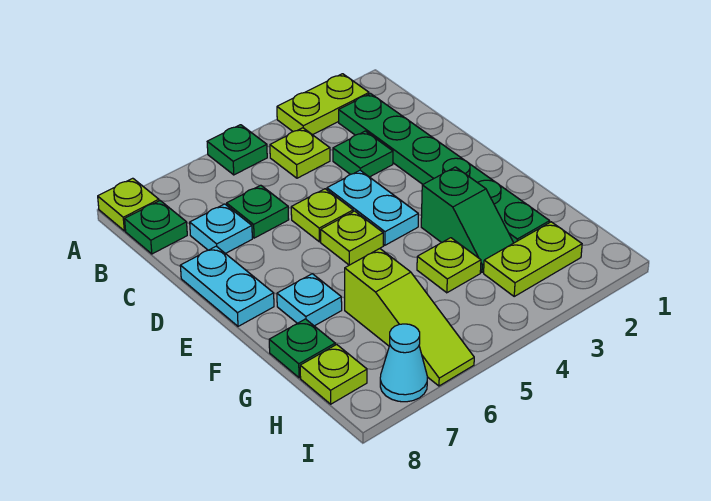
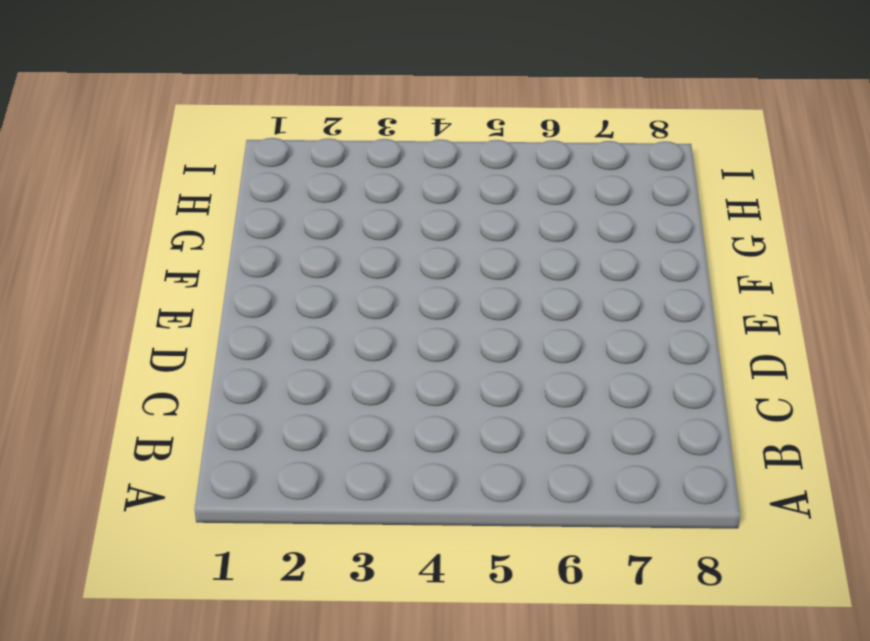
none -> lime plate A2:A3 level 1
none -> green plate A5 level 1
none -> lime plate A8 level 1

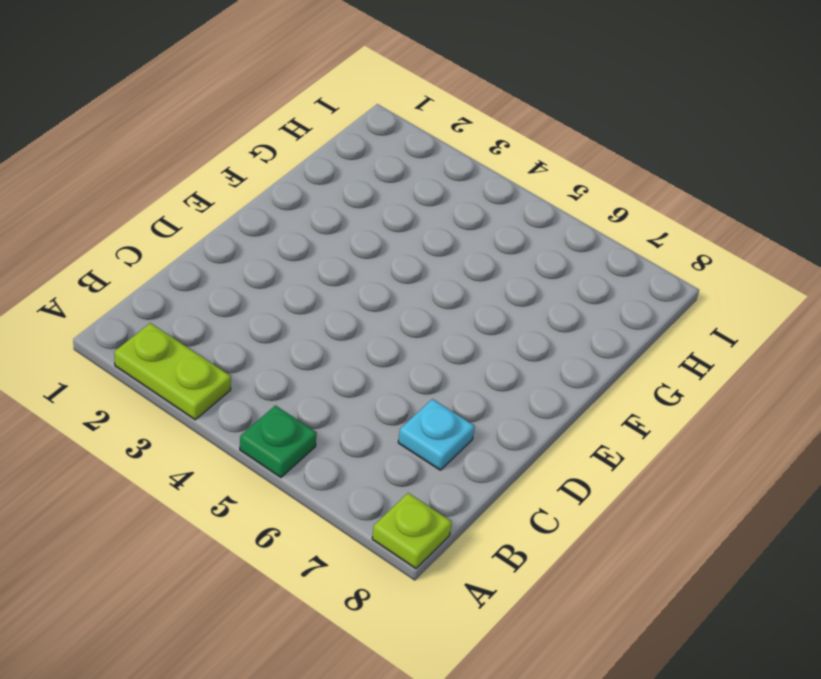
none -> green plate B2:G2 level 1
none -> lime plate B4 level 1
none -> green plate B8 level 1

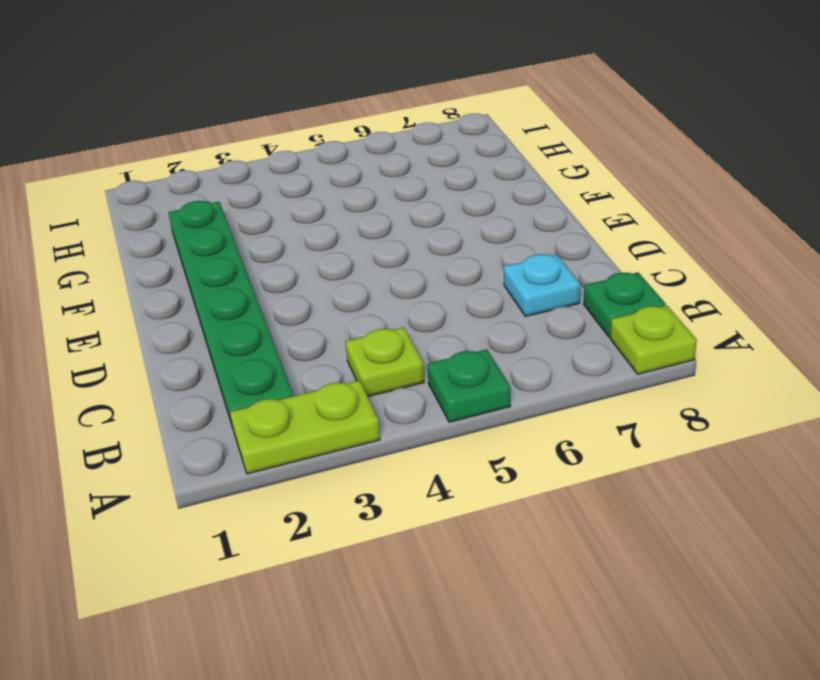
none -> green plate C3 level 1
none -> green plate C6 level 1
none -> cyan plate D4:E4 level 1

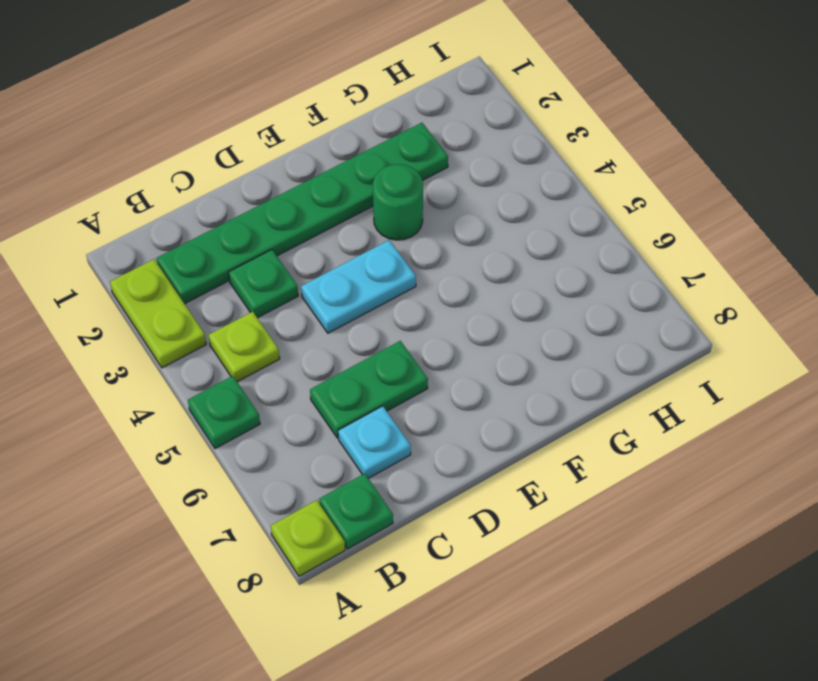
green plate C6:D6 level 1 -> green plate C6 level 1
green round brick F3 level 1 -> green slope F3:G3 level 1 top F
none -> lime plate D5 level 1
none -> cyan plate D8:E8 level 1
none -> lime plate E5 level 1

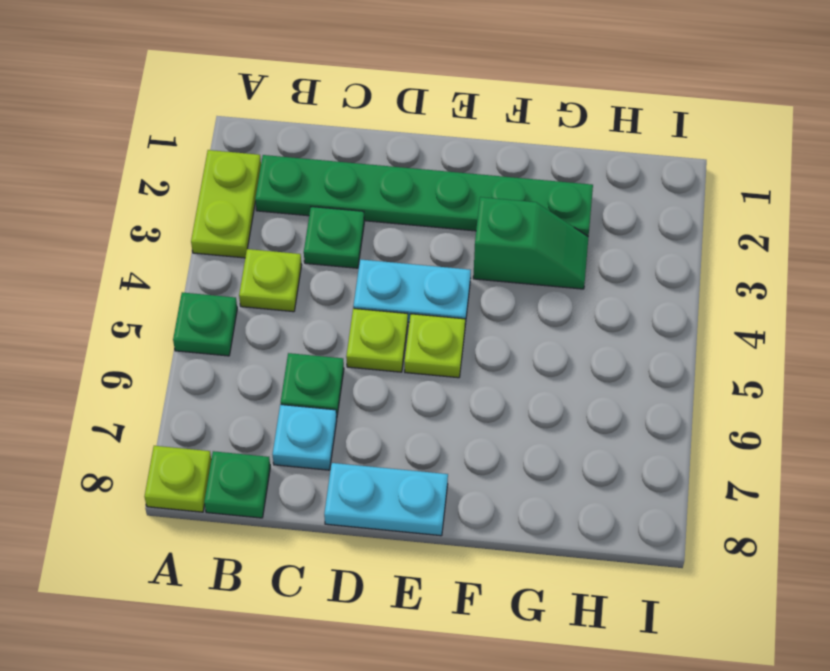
none -> cyan plate F7 level 1
none -> lime plate G4 level 1
none -> lime slope G6:I6 level 1 top G

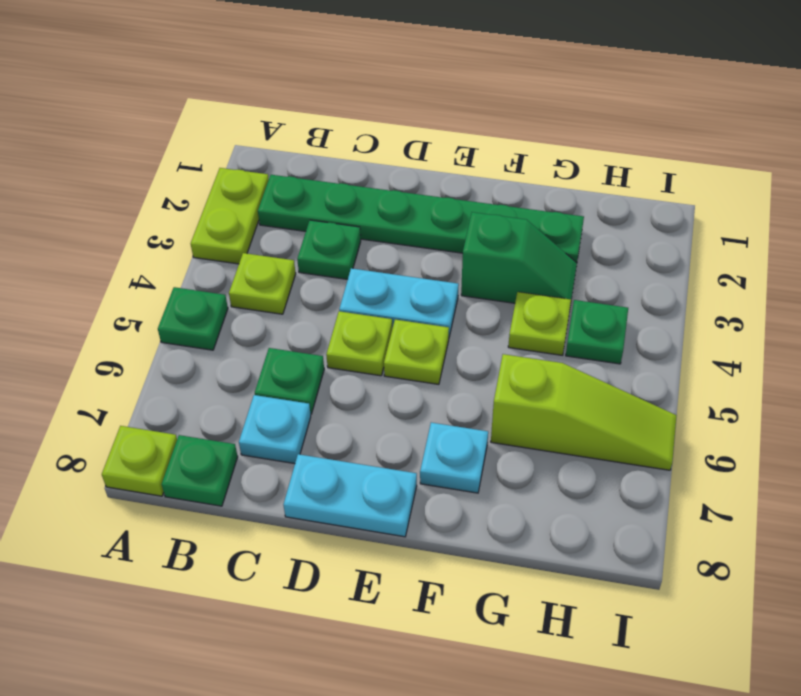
green plate H4 level 1 -> green plate G8 level 1
none -> lime plate H2:H3 level 1
none -> lime plate H8 level 1
none -> cyan cone I7 level 1

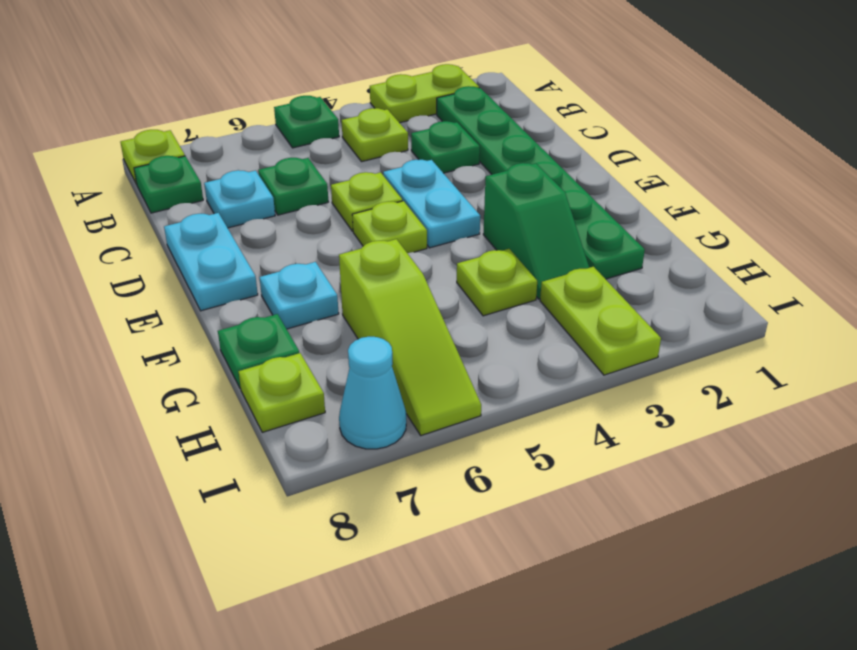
lime plate H3:I3 level 1 -> lime plate H2:H3 level 1

